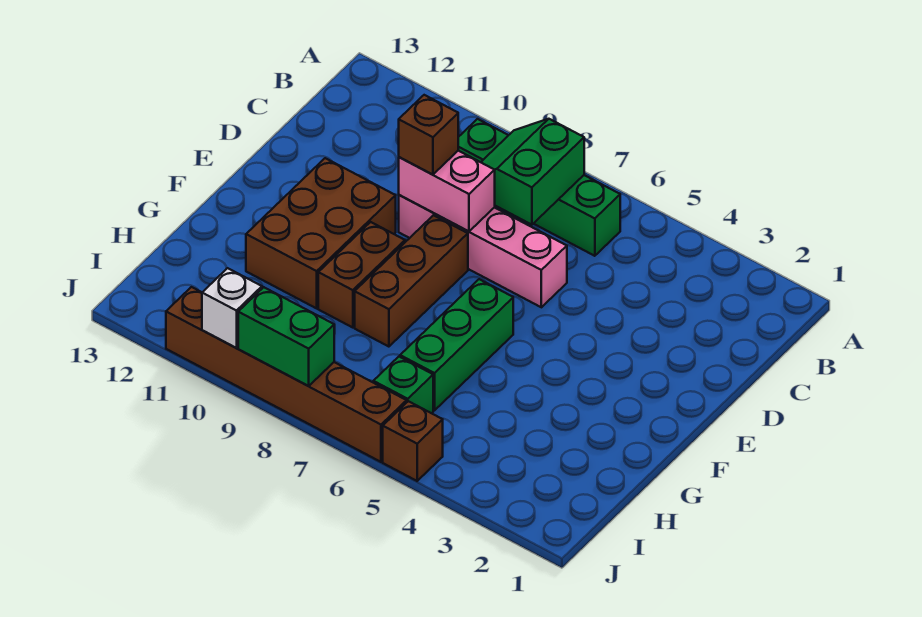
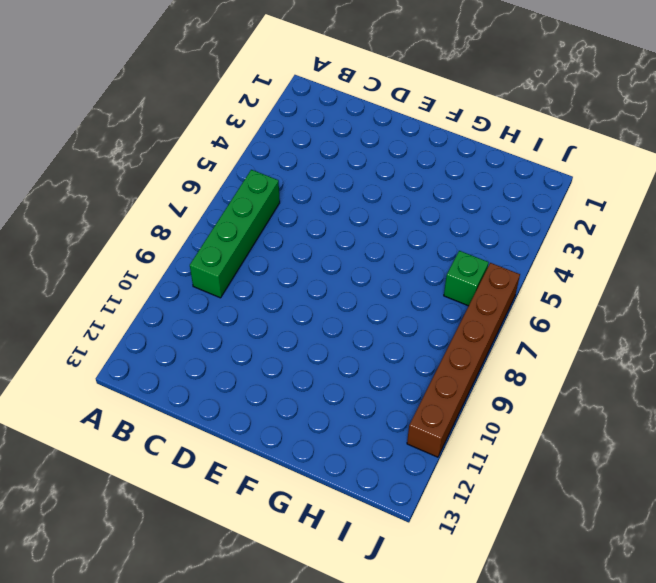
none -> pink brick D6:D9 level 1
none -> brown brick E8:G8 level 1
none -> brown brick E10:G11 level 1

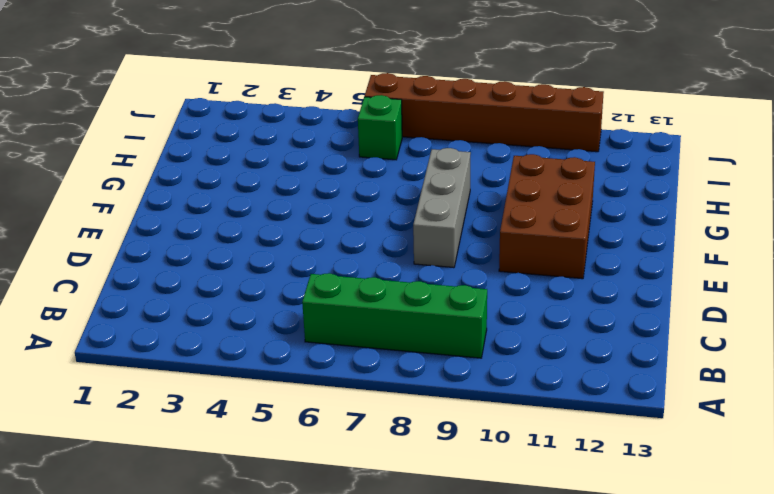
grey brick E8:G8 level 1 -> brown brick E8:G8 level 1
none -> pink brick D6:D9 level 1
none -> green brick F6:H6 level 1
none -> brown brick F9:G9 level 1

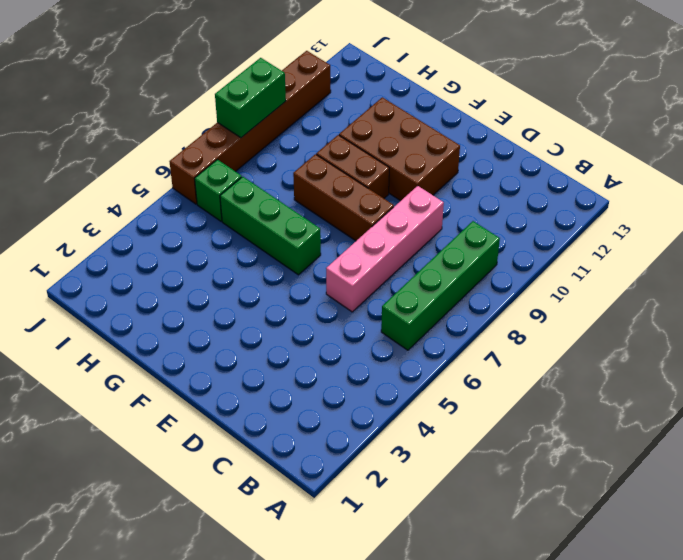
none -> brown brick J5 level 1
none -> green slope B7:C8 level 2 top 7
none -> pink brick D8:D9 level 2

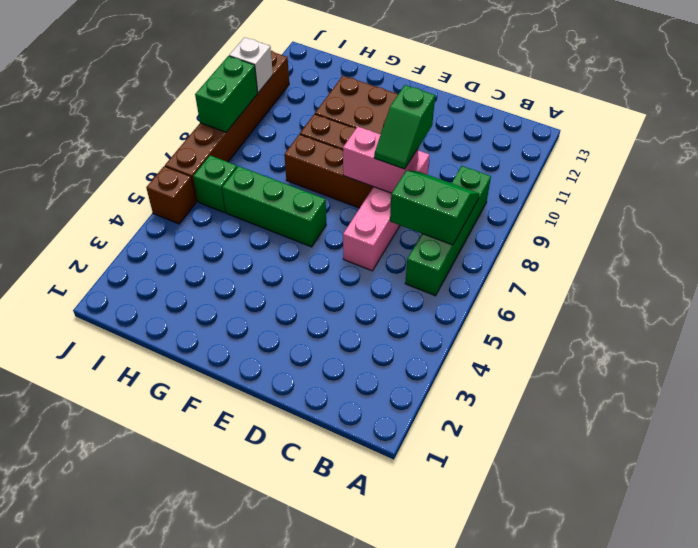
pink brick D8:E8 level 2 -> pink brick D8:D9 level 2
green slope D8:D9 level 3 top 9 -> brown brick D9 level 3

